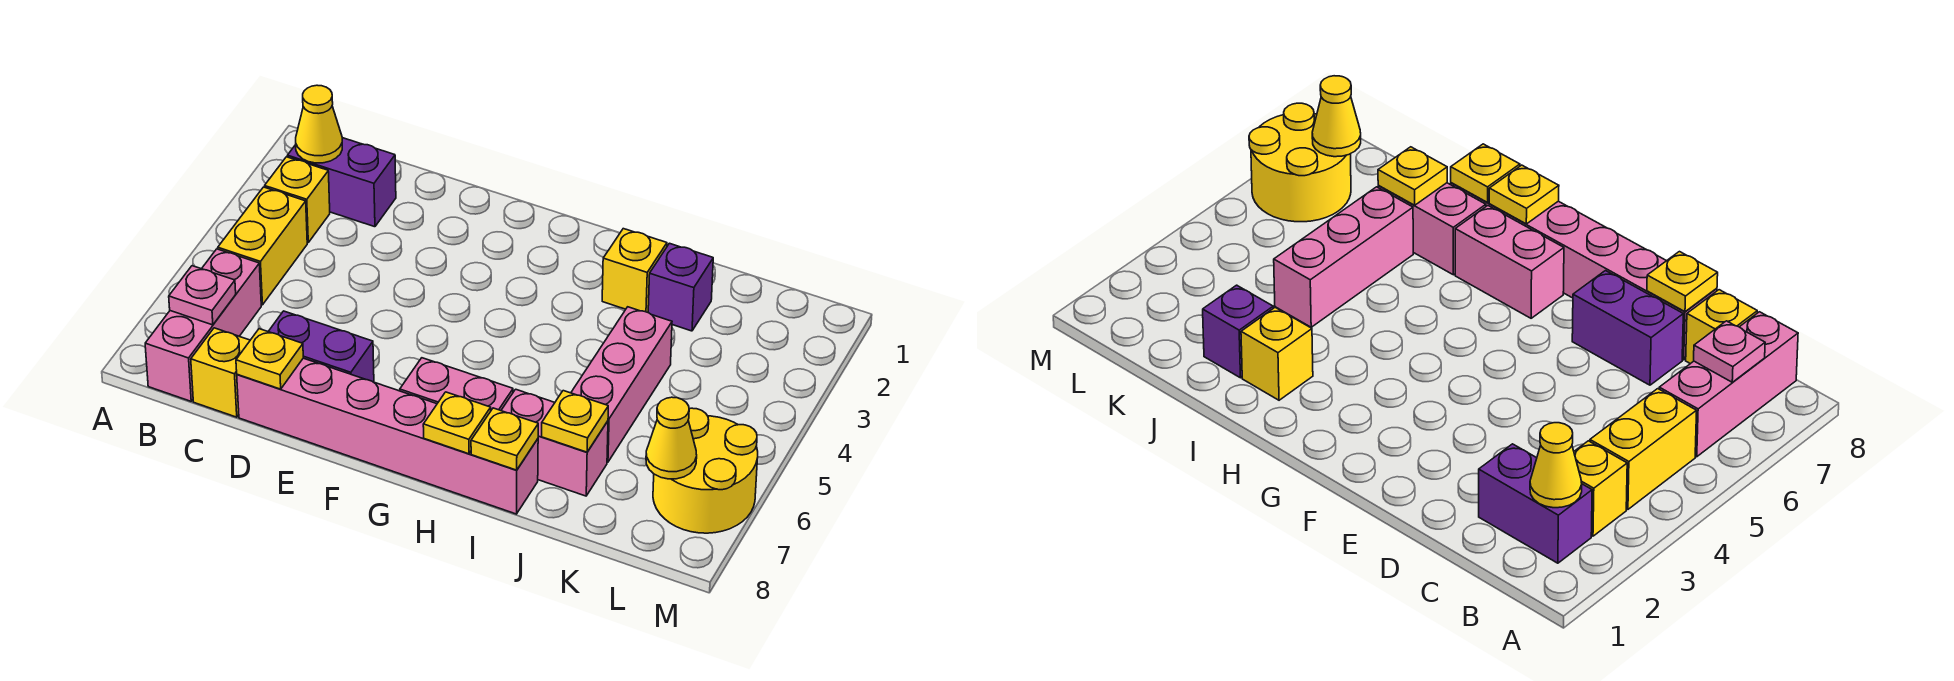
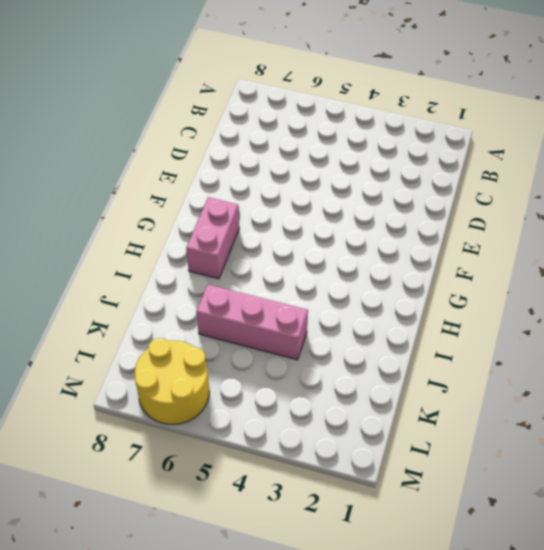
none -> purple brick B2:C2 level 1
none -> yellow brick B3 level 1
none -> yellow brick B4:B5 level 1

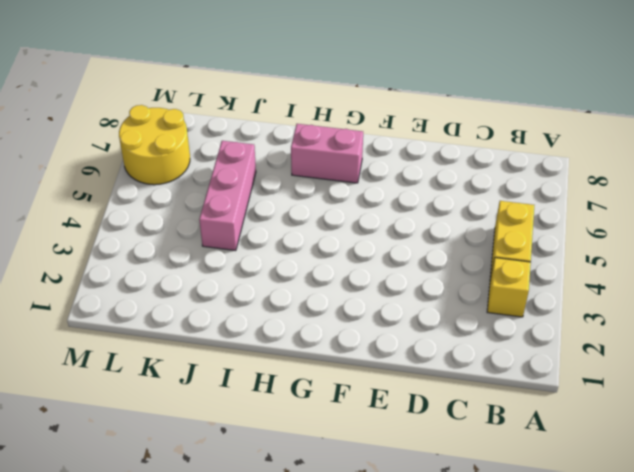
none -> purple brick B2:C2 level 1
none -> pink brick B6:B8 level 1
none -> yellow brick C8 level 1

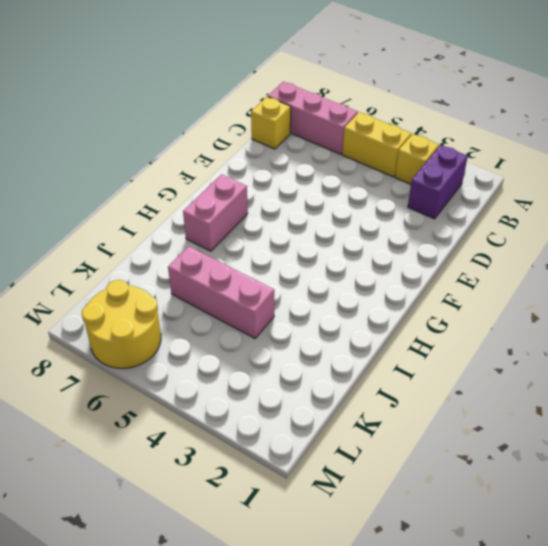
none -> purple brick D7:E7 level 1
none -> pink brick D8:I8 level 1
none -> yellow brick I2 level 1

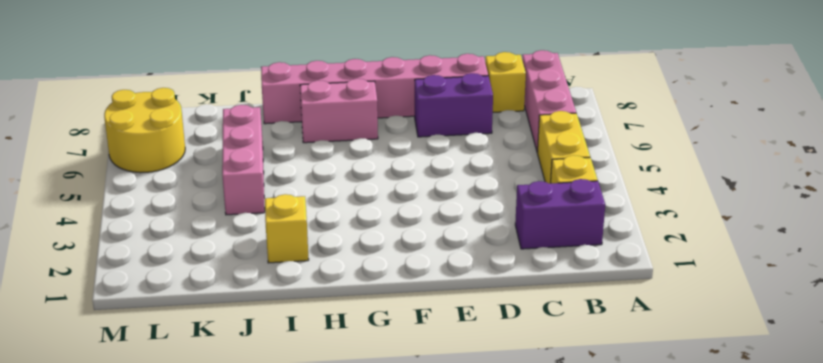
none -> pink brick I7:J7 level 1
none -> purple brick J2 level 1
none -> yellow cone B2 level 2

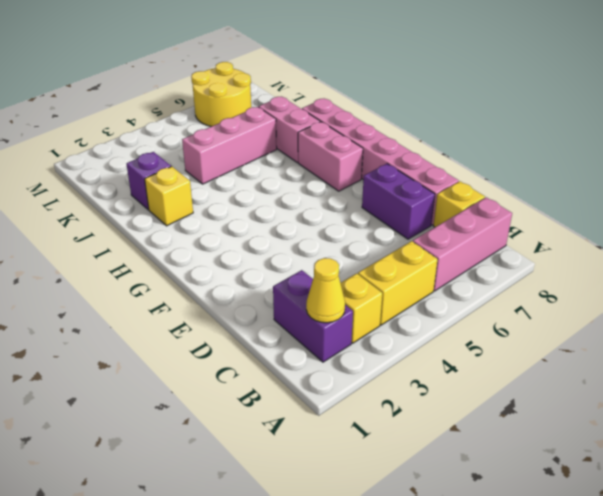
none -> pink plate B7 level 2
none -> yellow plate D8 level 2
none -> yellow plate H8 level 2

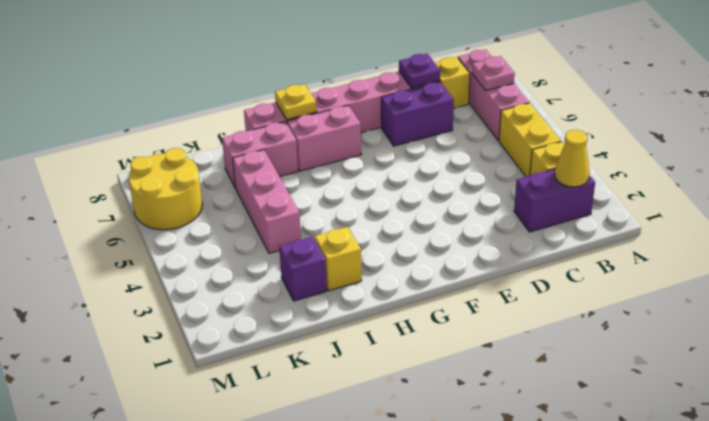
purple plate D8 level 2 -> yellow plate D8 level 2
none -> yellow plate I8 level 2
none -> yellow plate J7 level 2
none -> yellow cone L7 level 2

